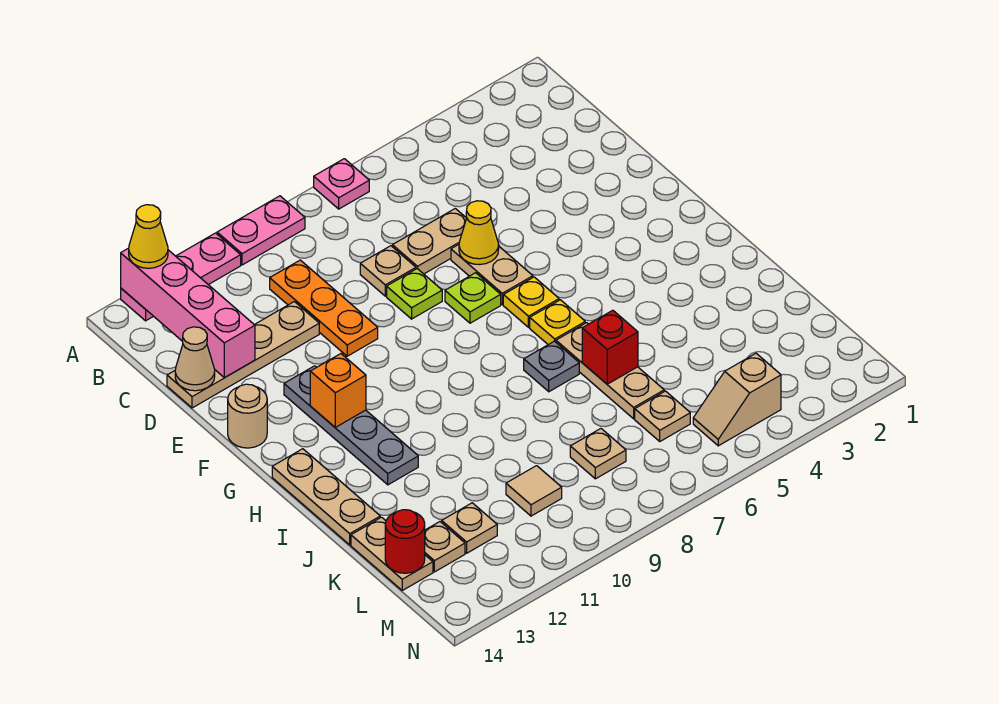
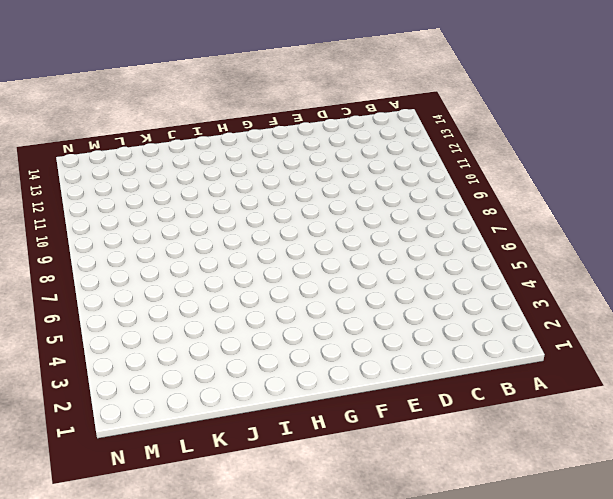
none -> pink plate A7 level 1
none -> pink plate A9:A10 level 1
none -> pink plate A11:A13 level 1
none -> orange plate C10:E10 level 1

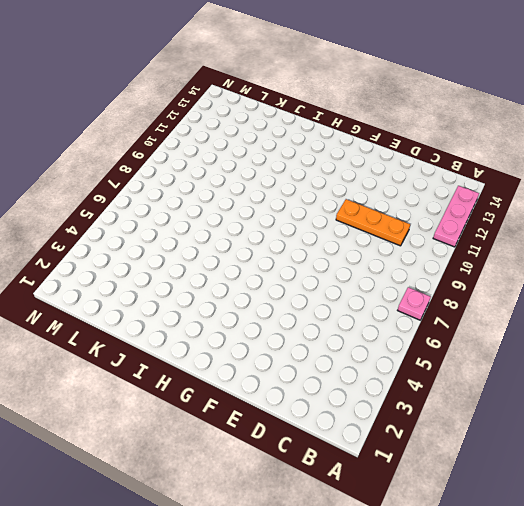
none -> pink plate A9:A10 level 1
none -> tan plate D6:D7 level 1
none -> tan plate D8 level 1
none -> tan plate D11:D14 level 1

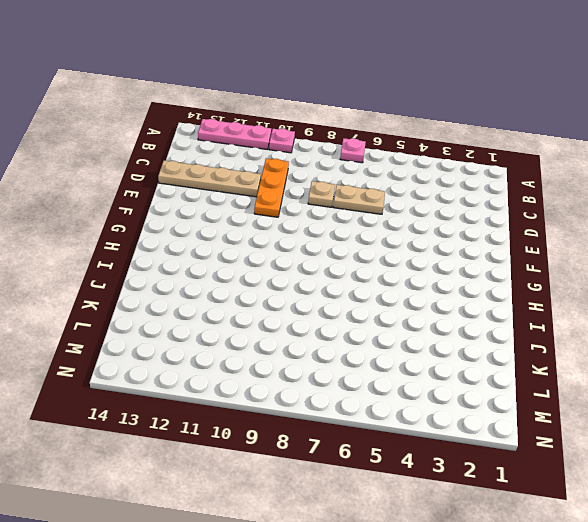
pink plate A10 level 1 -> pink plate A9:A10 level 1
none -> tan plate E6:F6 level 1
none -> lime plate E8 level 1
none -> lime plate F7 level 1
none -> grey plate F12:I12 level 1

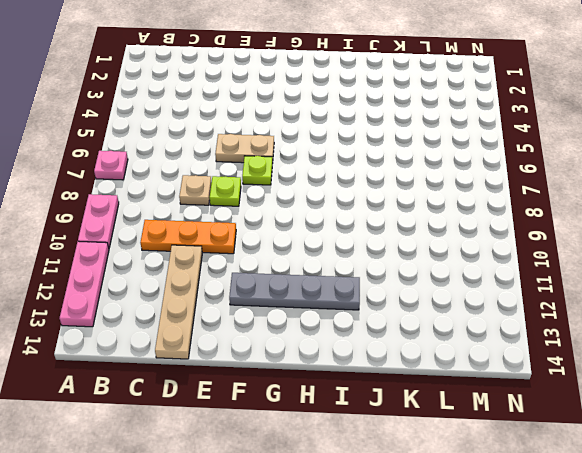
none -> tan plate D6:D7 level 1
none -> tan round brick F14 level 1
none -> yellow plate G6 level 1
none -> yellow plate H6 level 1

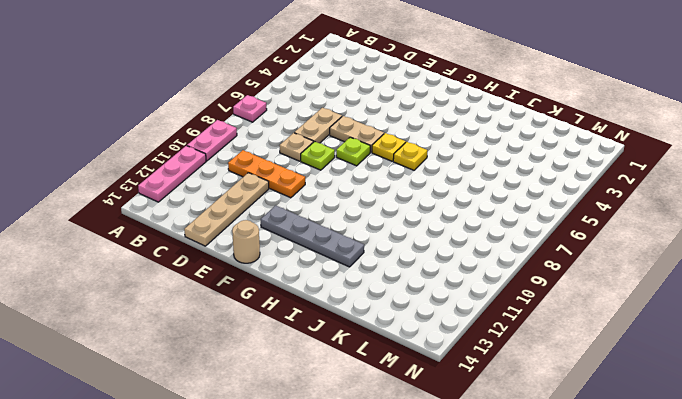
none -> tan plate H14:J14 level 1
none -> tan plate I6:K6 level 1
none -> grey plate I7 level 1
none -> tan plate K14:L14 level 1

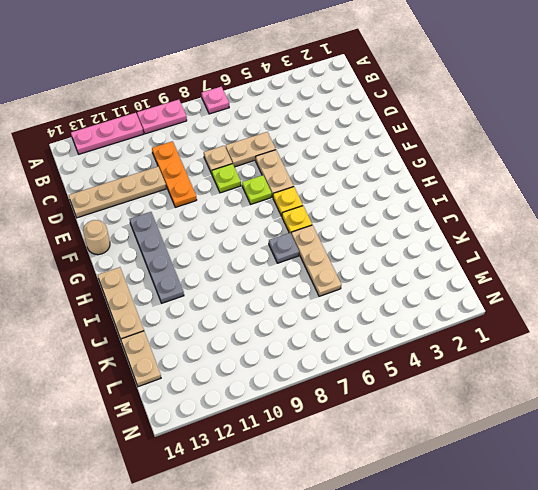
none -> tan plate L6 level 1
none -> tan plate L8 level 1
none -> tan tile L10 level 1
none -> tan plate L12 level 1

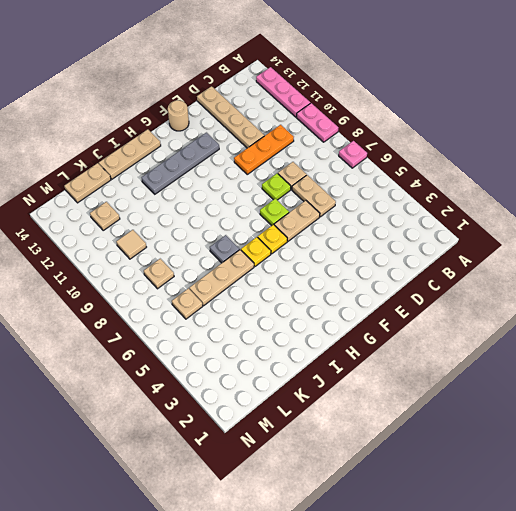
none -> tan plate L13 level 1
none -> tan slope M4:M5 level 1 top 4
none -> pink brick A13:D13 level 2
none -> tan cone D14 level 2

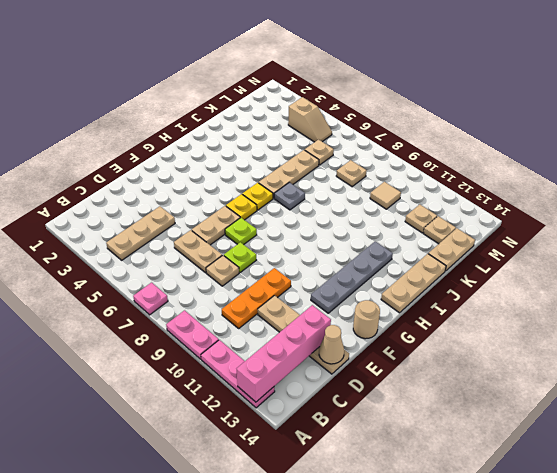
tan plate B4:D4 level 1 -> none
none -> yellow cone E6 level 2
none -> orange brick G12 level 2
none -> red brick J6 level 2
none -> red round brick L14 level 2

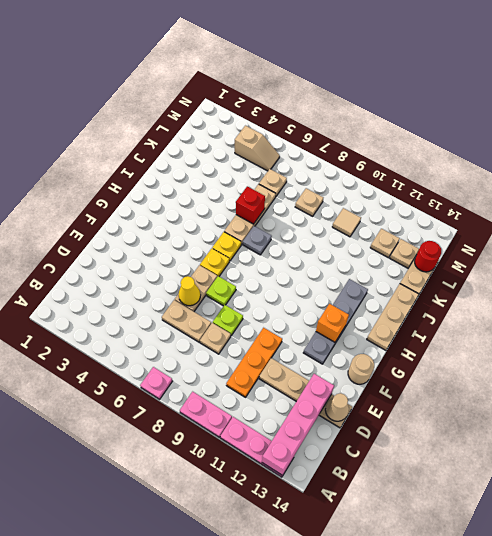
none -> yellow cone A13 level 3

